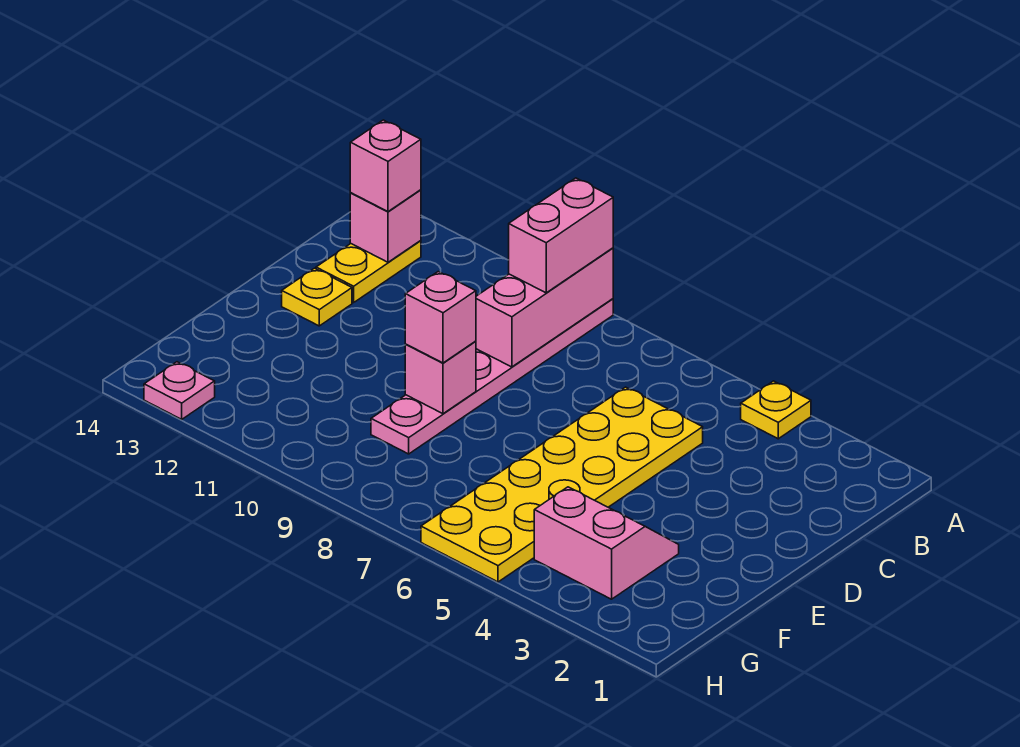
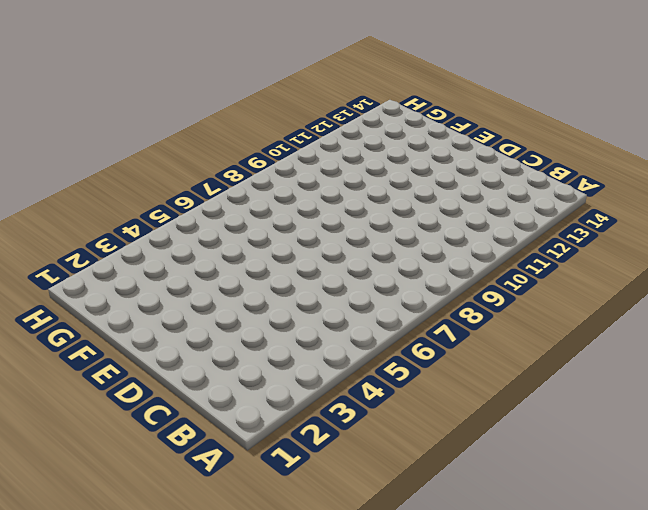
none -> yellow plate A4 level 1
none -> pink plate A9:F9 level 1
none -> yellow plate B13:C13 level 1

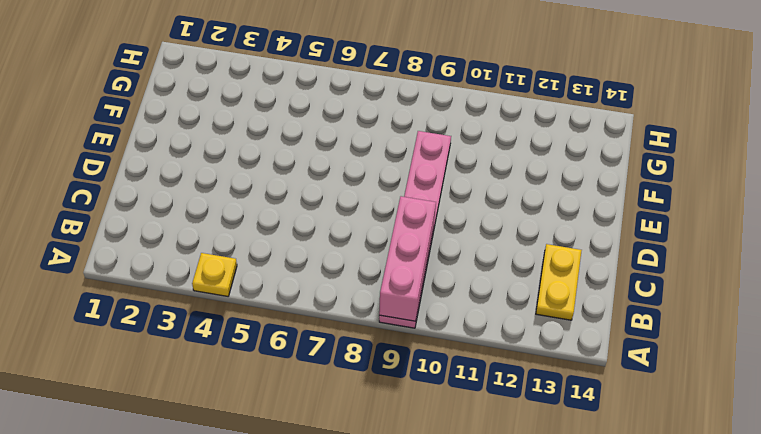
none -> yellow plate C5:H6 level 1
none -> yellow plate D13 level 1
none -> pink slope F3:G4 level 1 top G

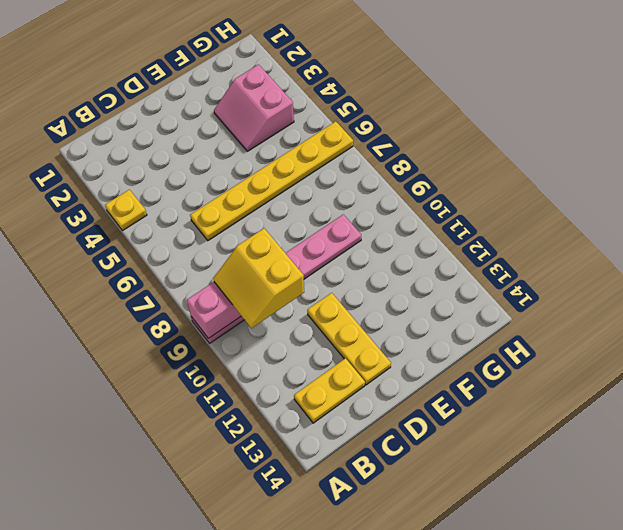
yellow slope B9:C10 level 3 top C -> pink brick A9:B9 level 3
yellow plate C6:H6 level 1 -> yellow plate C5:H6 level 1
yellow plate D11:D13 level 1 -> yellow plate D13 level 1
none -> pink plate H13 level 1
none -> pink brick B13 level 2
none -> pink brick E9 level 2

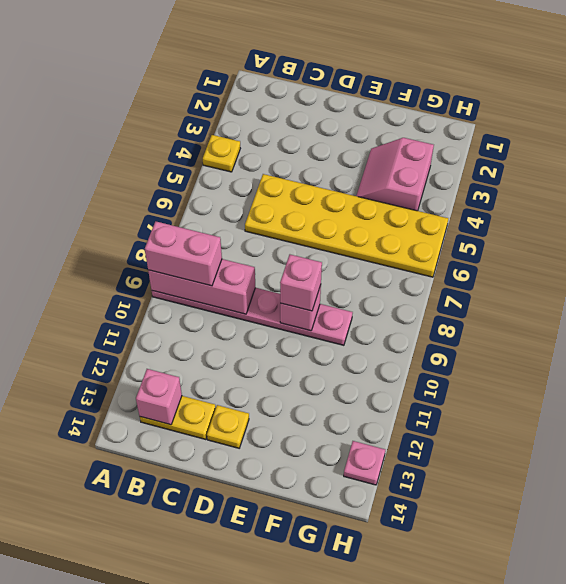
none -> pink brick B13 level 3

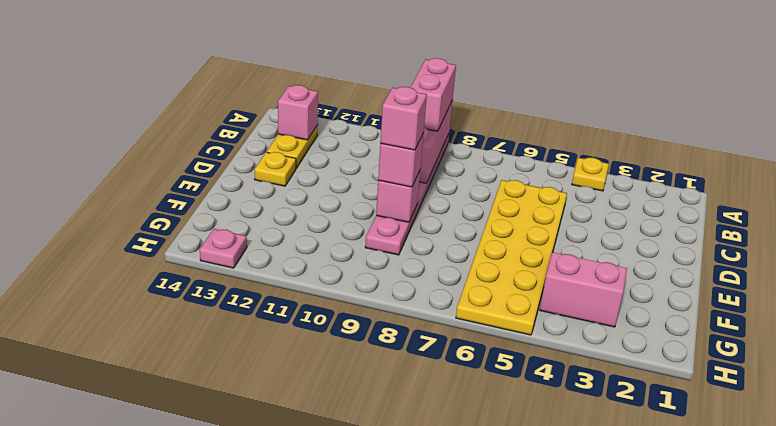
pink brick E9 level 4 -> pink brick B13 level 3

